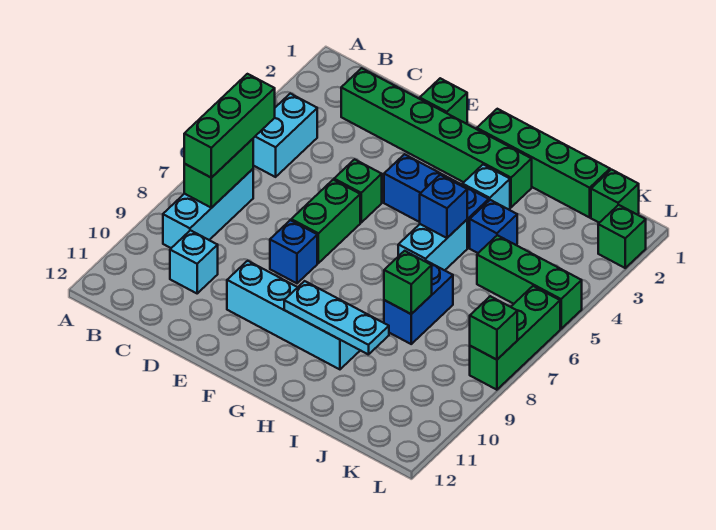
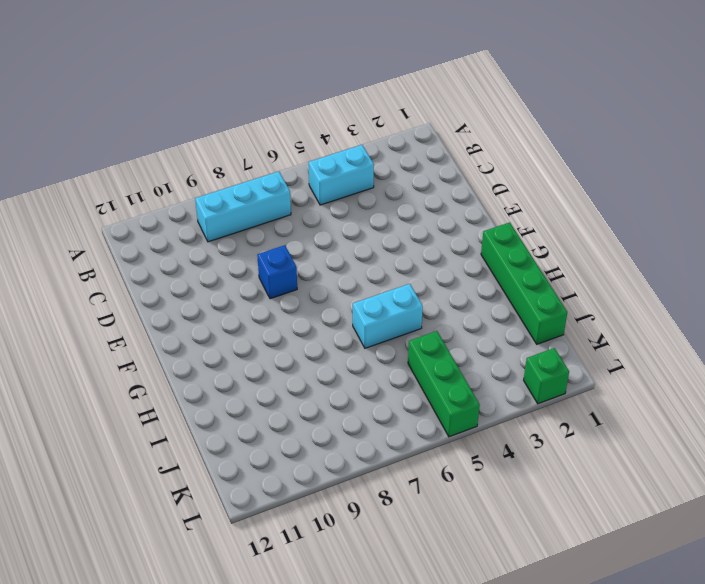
none -> green brick C2:H2 level 1
none -> cyan brick C10 level 1
none -> green brick E1 level 1

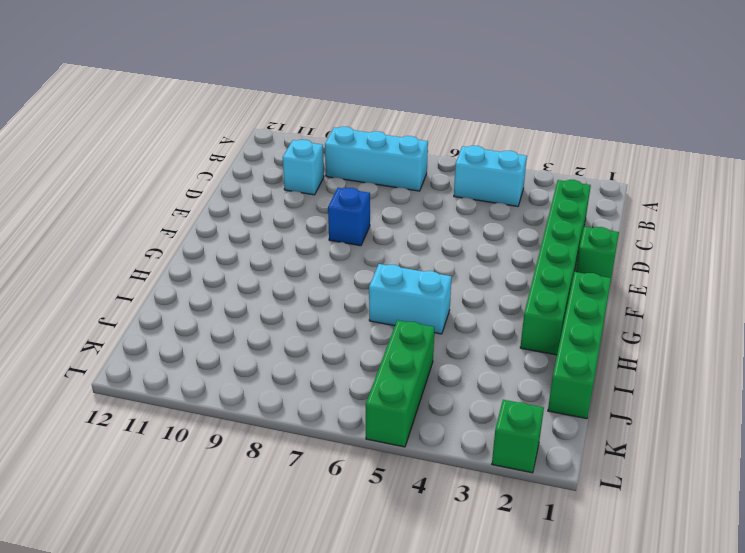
none -> green brick E5 level 1
none -> green brick E6:E7 level 1
none -> cyan brick E10:H10 level 1

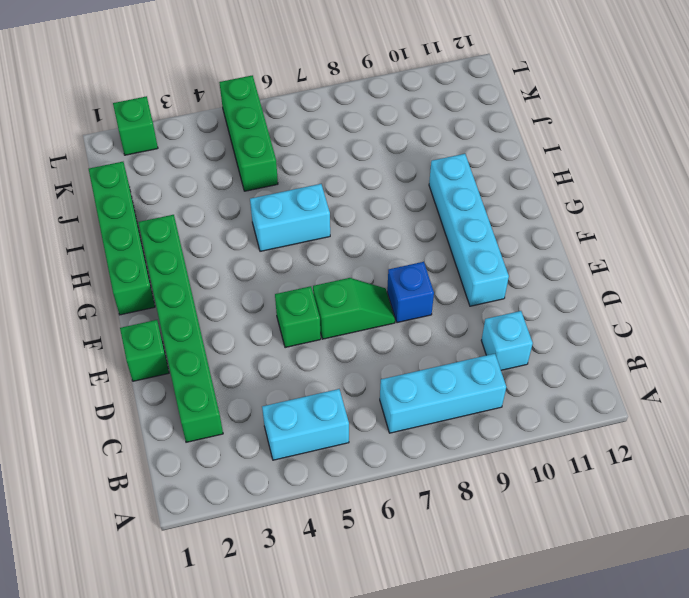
green slope E6:E7 level 1 top 6 -> green brick E6:E7 level 1
none -> blue brick F4:H4 level 1
none -> cyan brick H3 level 1
none -> blue brick I4 level 1

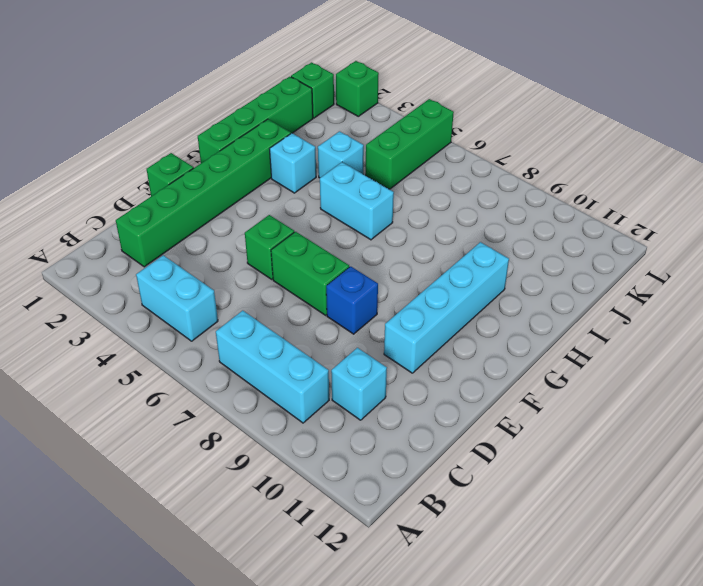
cyan brick I4 level 1 -> blue brick I4 level 1
none -> blue brick F4:H4 level 1
none -> blue brick I7:I8 level 1
none -> green brick L6:L8 level 1

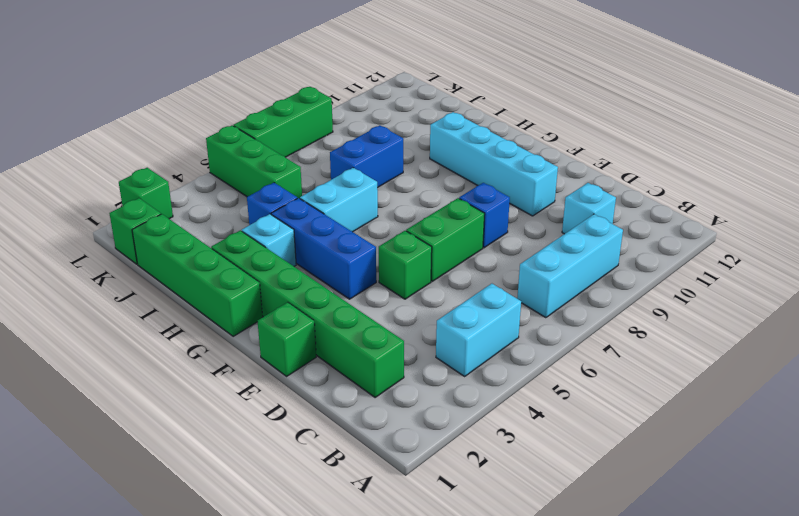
none -> green brick B7:B8 level 2
none -> cyan plate G10:I10 level 2
none -> blue brick H5 level 2

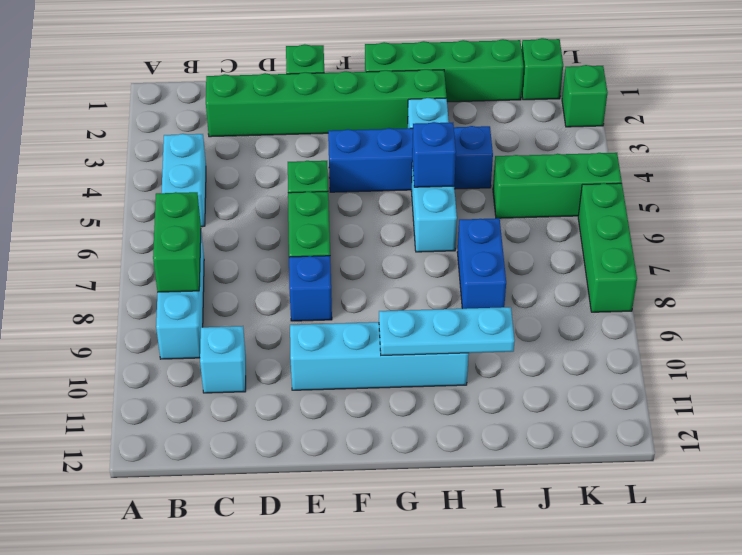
none -> green brick I8 level 2
none -> green brick L8 level 2
none -> green brick B6:B8 level 3

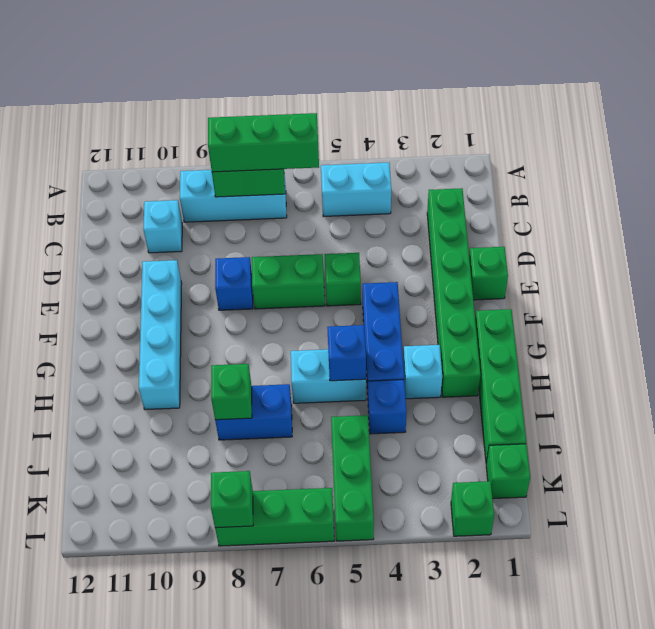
none -> cyan plate G10:I10 level 2

